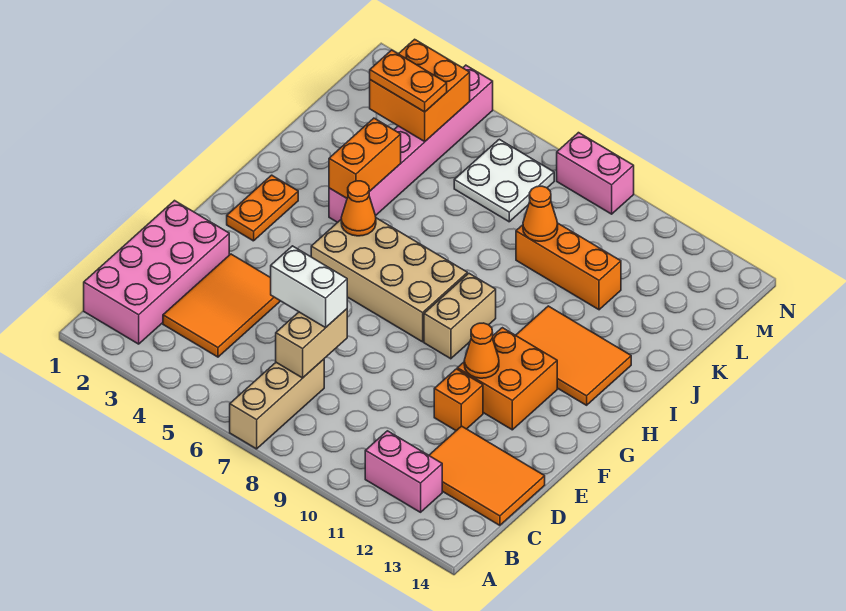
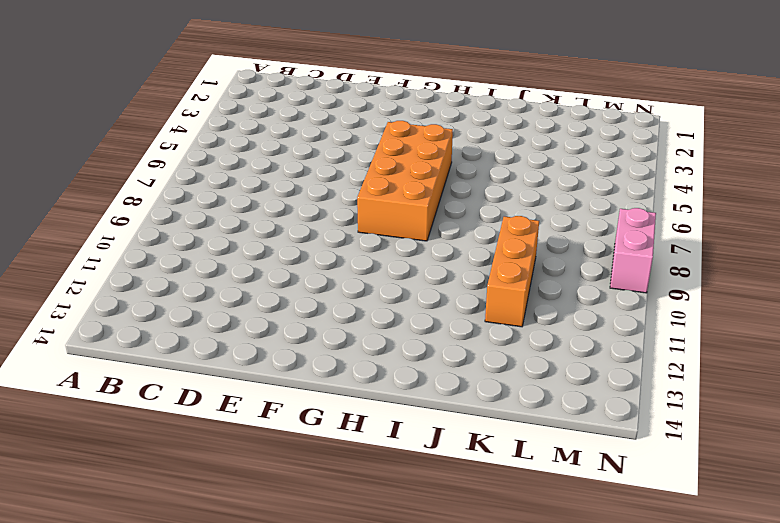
orange brick G5:H8 level 1 -> tan brick G5:H8 level 1
none -> tan brick A7:C7 level 1
none -> pink brick B1:E2 level 1
none -> pink brick B11:B12 level 1

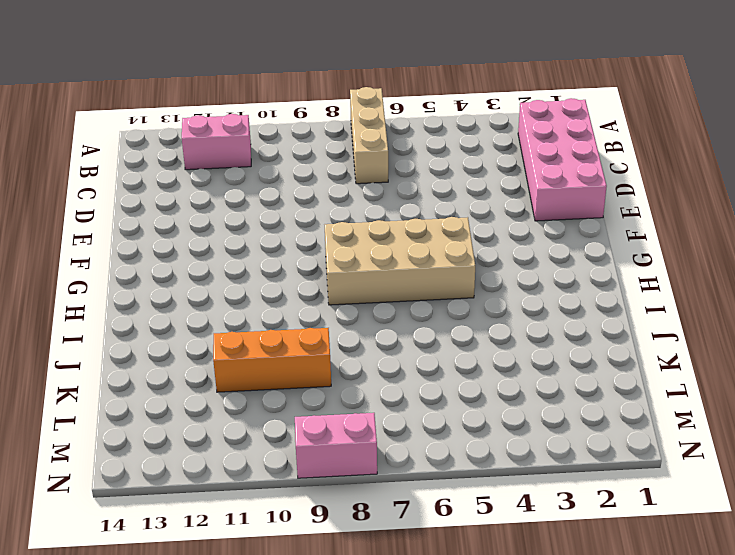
none -> orange tile C3:E4 level 1
none -> orange tile C12:D14 level 1
none -> orange brick E11 level 1

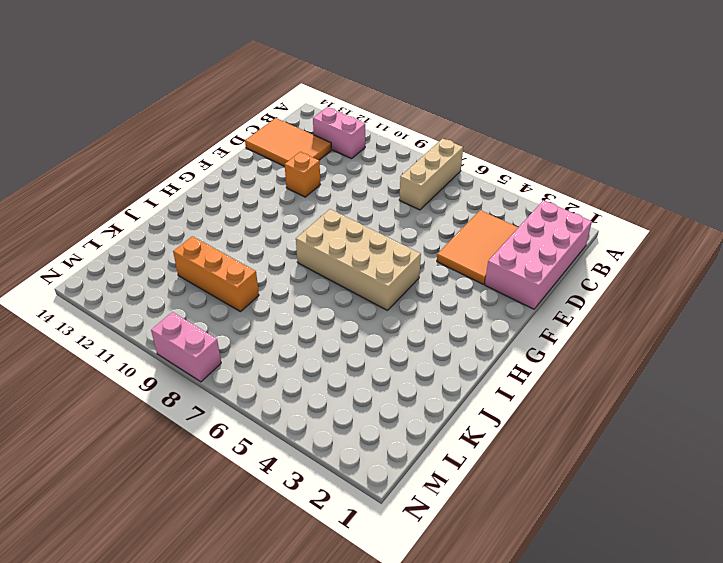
none -> orange brick F11:G12 level 1
none -> orange plate G2:H2 level 1
none -> tan brick G9:H9 level 1

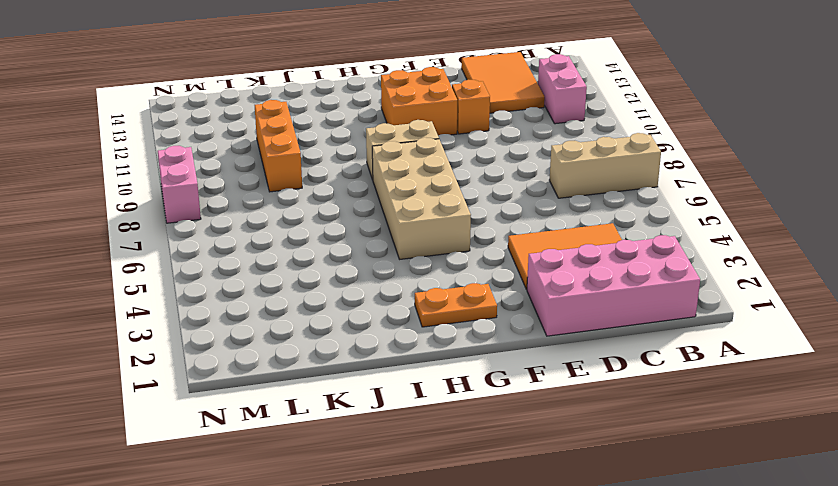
none -> orange tile H11:I13 level 1
none -> pink brick I4:N4 level 1
none -> white plate L6:M7 level 1

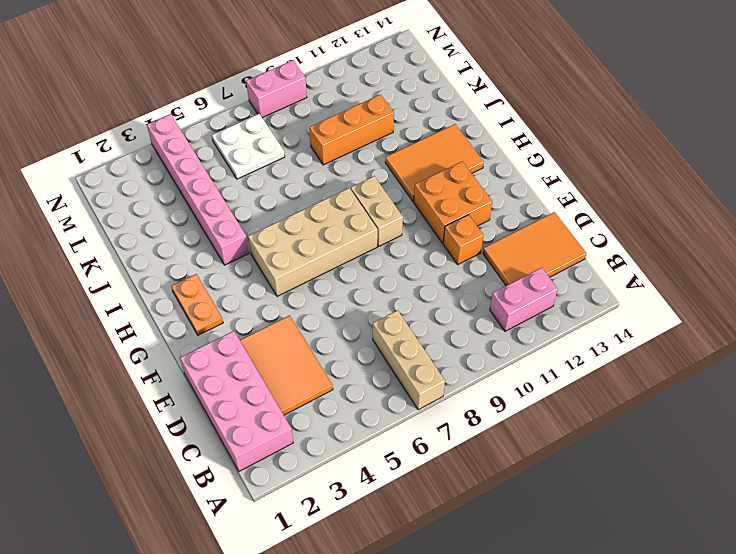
none -> tan brick C7:D7 level 2
none -> orange cone F11 level 2
none -> orange cone H5 level 2

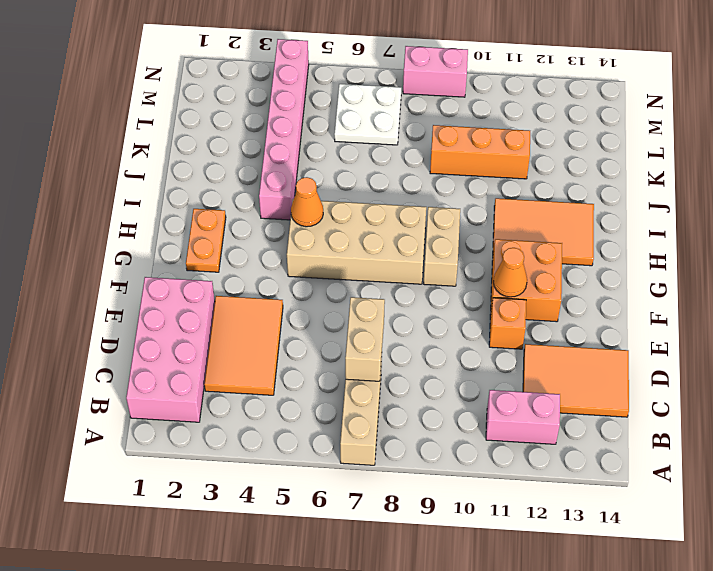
none -> orange brick I4:J4 level 2
none -> orange cone K9 level 2
none -> orange brick L3:M4 level 2

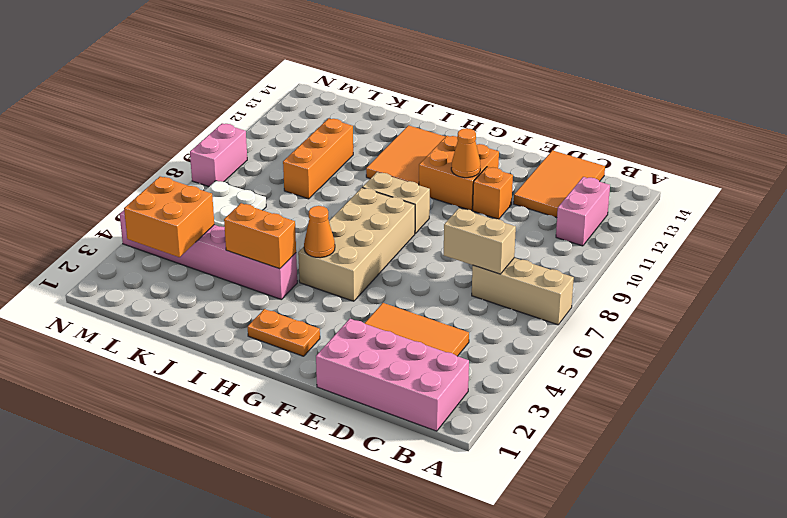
none -> orange cone K9 level 2
none -> white brick D6:D7 level 3
none -> orange plate L3:L4 level 3

